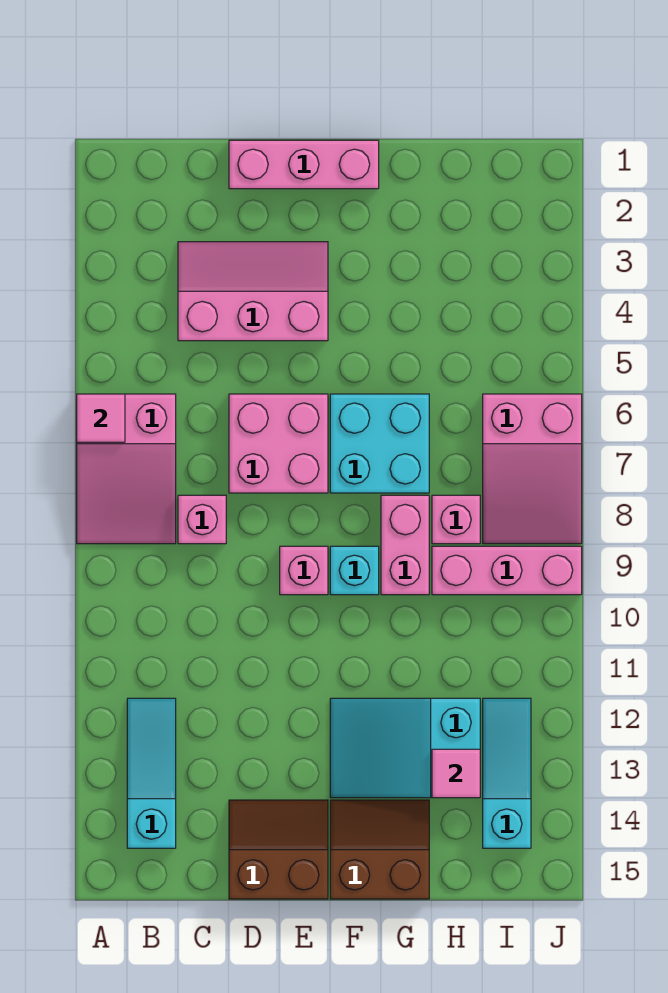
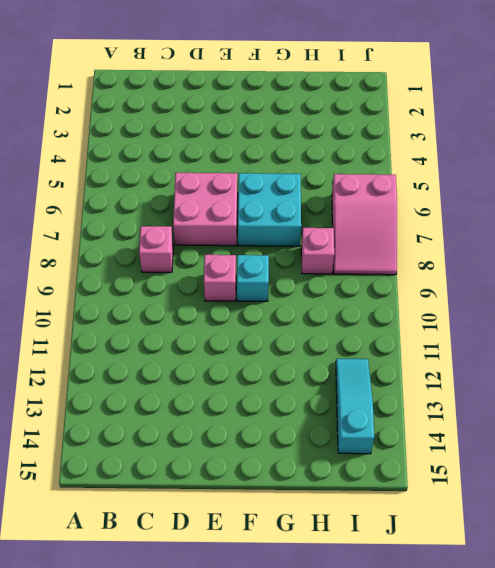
none -> pink slope A6:B8 level 1 top 6
none -> cyan slope B12:B14 level 1 top 14
none -> pink slope C3:E4 level 1 top 4

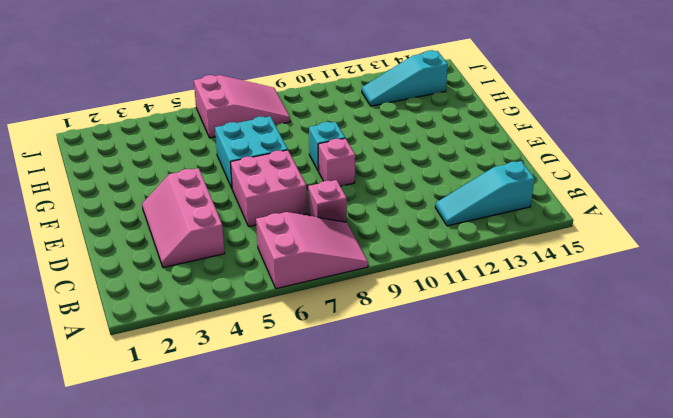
none -> pink brick D1:F1 level 1
none -> brown slope D14:E15 level 1 top 15
none -> cyan slope F12:H13 level 1 top H

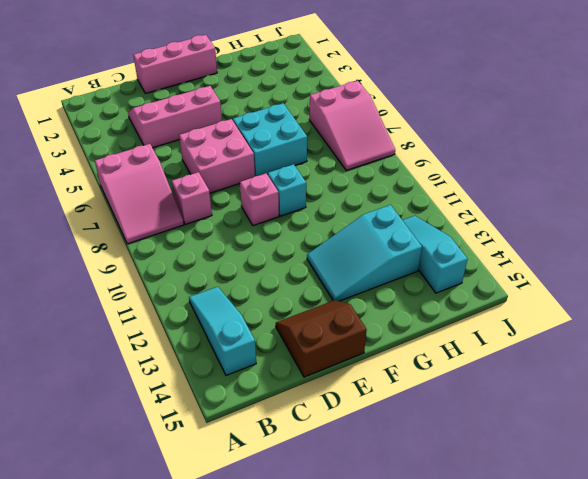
none -> brown slope F14:G15 level 1 top 15
none -> pink brick G8:G9 level 1
none -> pink brick H8 level 1

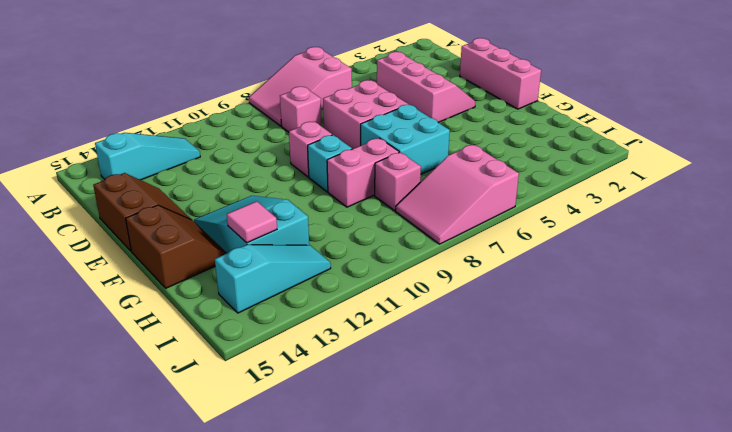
none -> pink brick H9:J9 level 1
none -> pink tile A6 level 2

